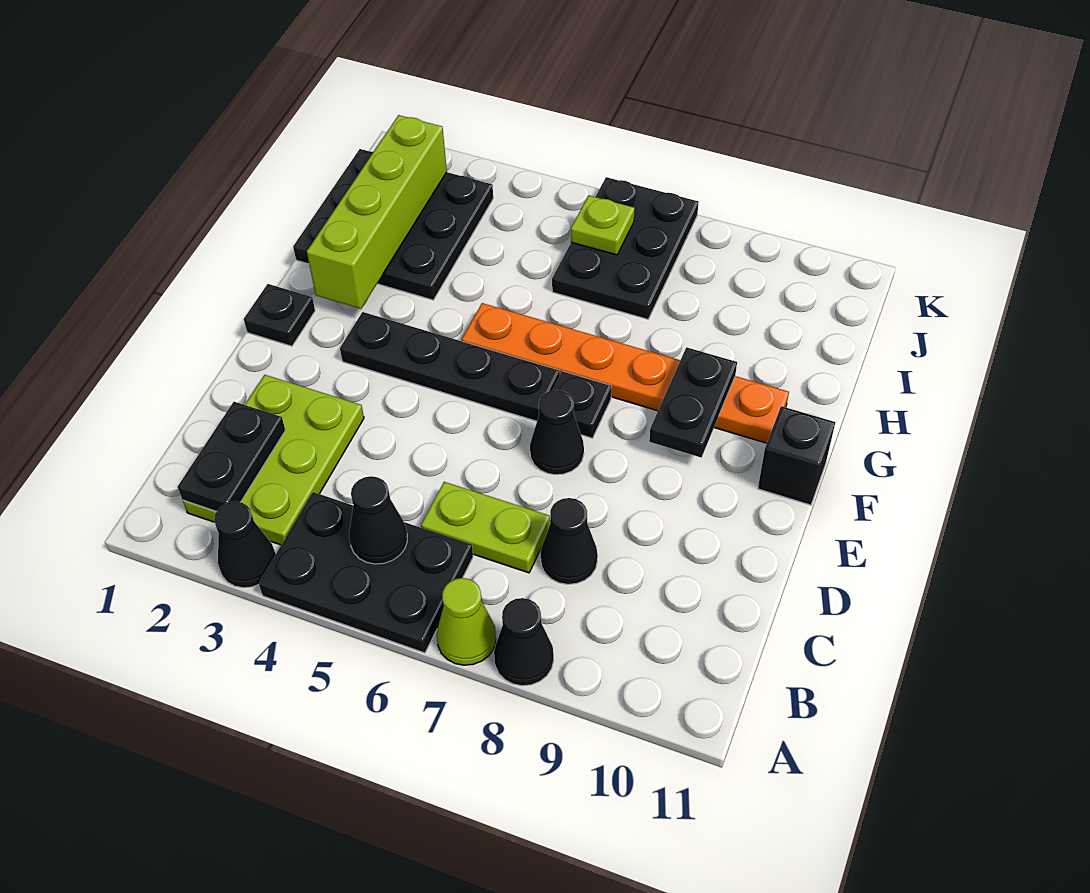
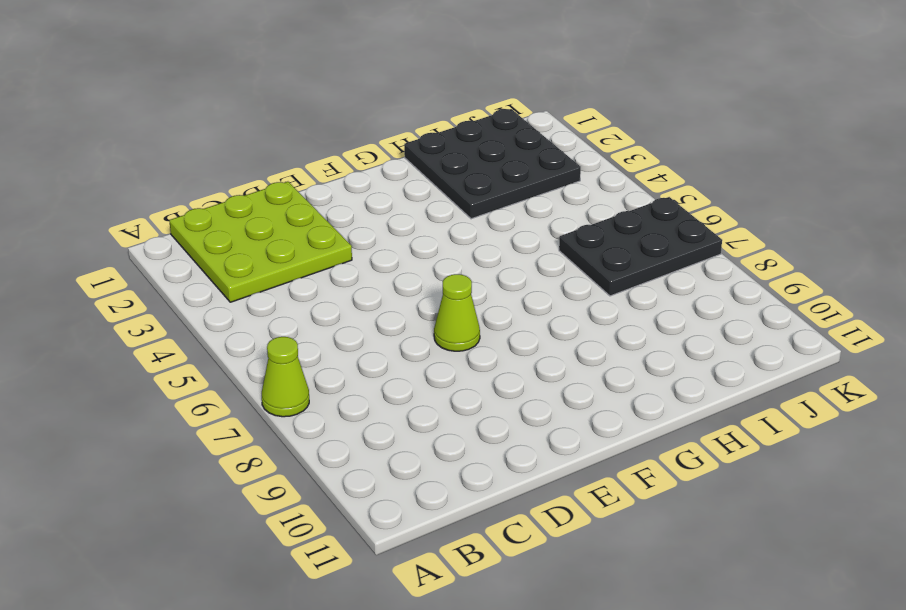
lime plate B1:D3 level 1 -> lime plate B2:D3 level 1
lime cone E7 level 1 -> black cone E7 level 1
none -> black cone A3 level 1
none -> black plate A4:B6 level 1
none -> black cone A8 level 1

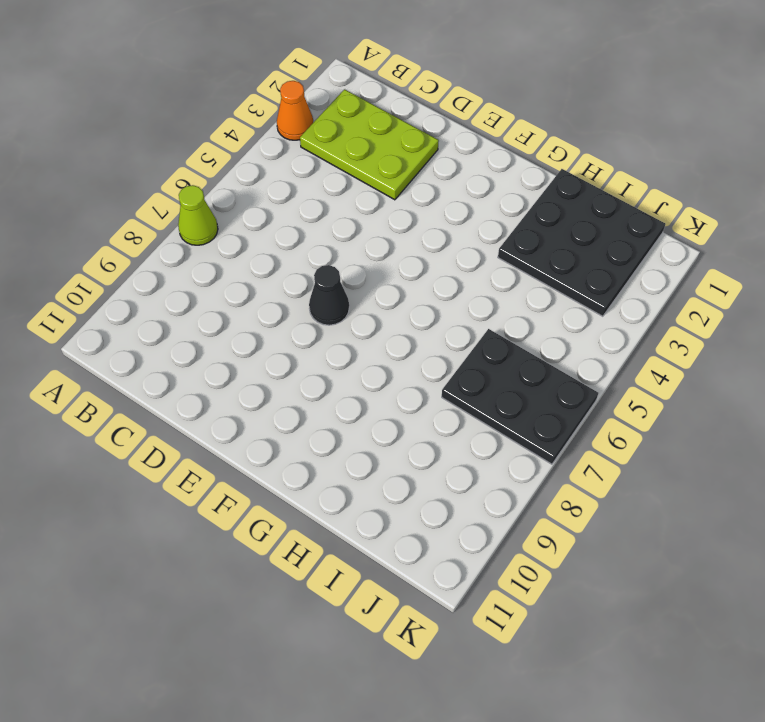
orange cone A3 level 1 -> black cone A3 level 1
none -> black plate A4:B6 level 1
none -> black cone A8 level 1
none -> lime plate C6:C7 level 1

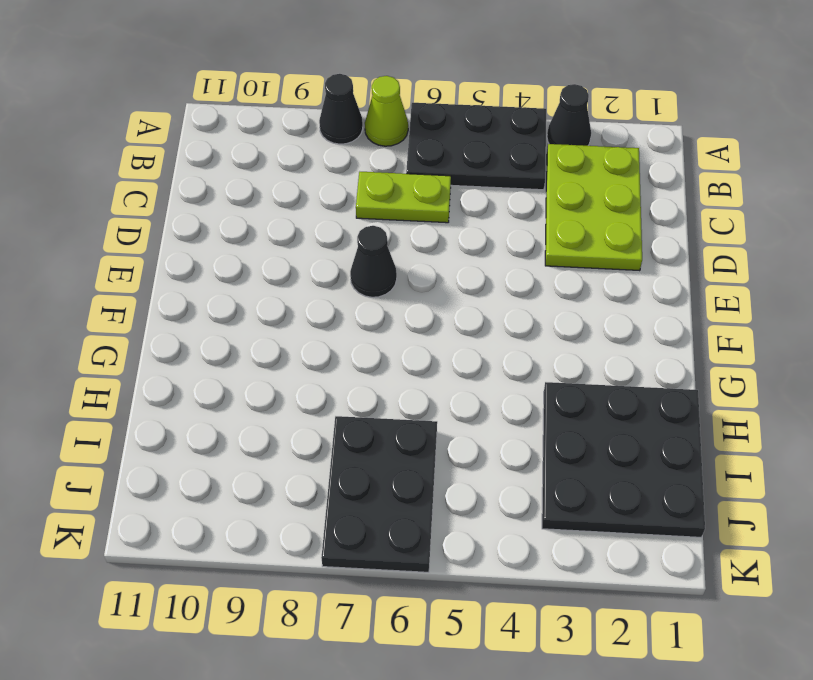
none -> black cone C8 level 1
none -> black plate F1 level 1
none -> black plate F3:F6 level 1

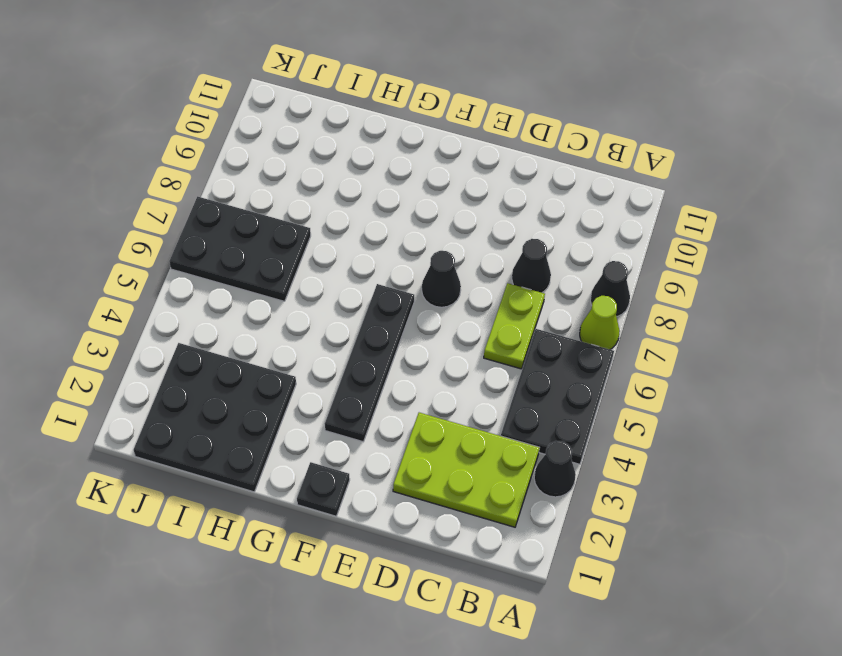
none -> black plate F7 level 1
none -> black brick F11 level 1
none -> orange plate G5:G10 level 1

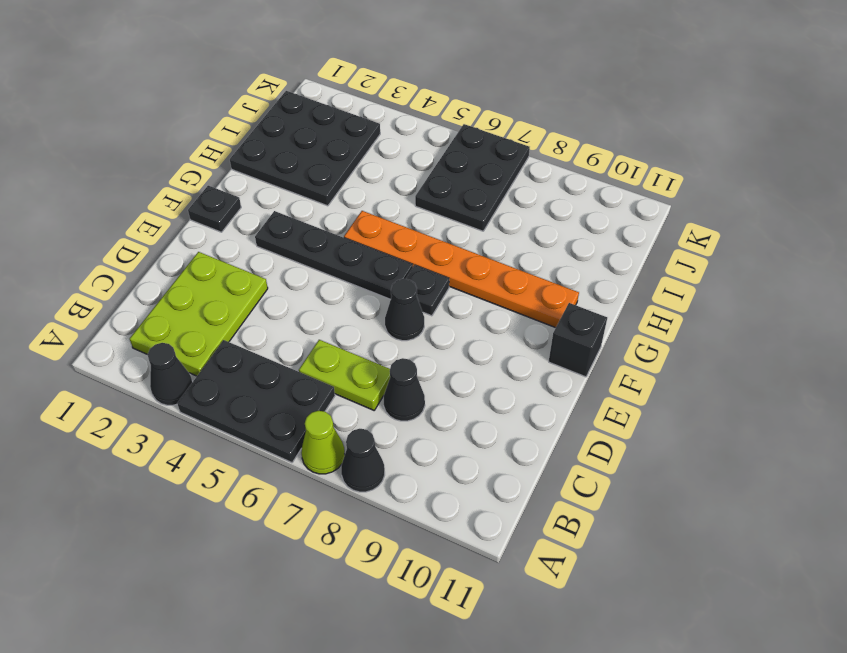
none -> black plate B2:C2 level 2
none -> black cone B5 level 2
none -> black plate F9:G9 level 2

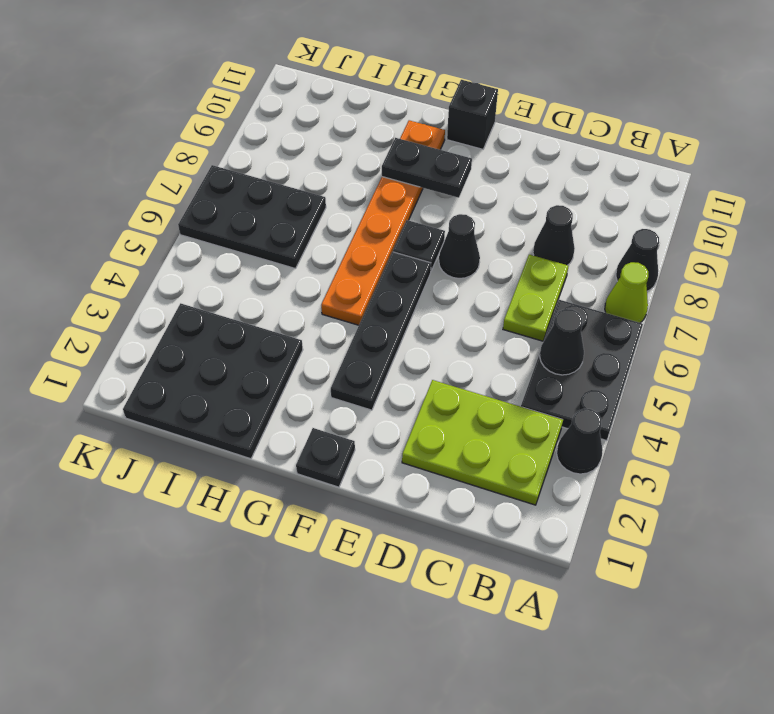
none -> black plate B2:C2 level 2
none -> lime brick G2:J2 level 2
none -> lime plate J6 level 2

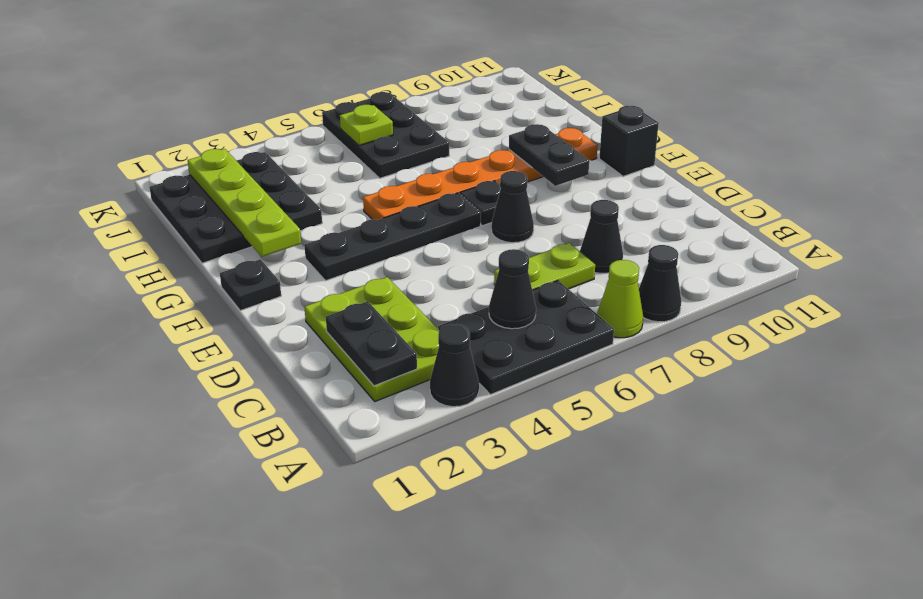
lime plate G2:J2 level 2 -> lime brick G2:J2 level 2

